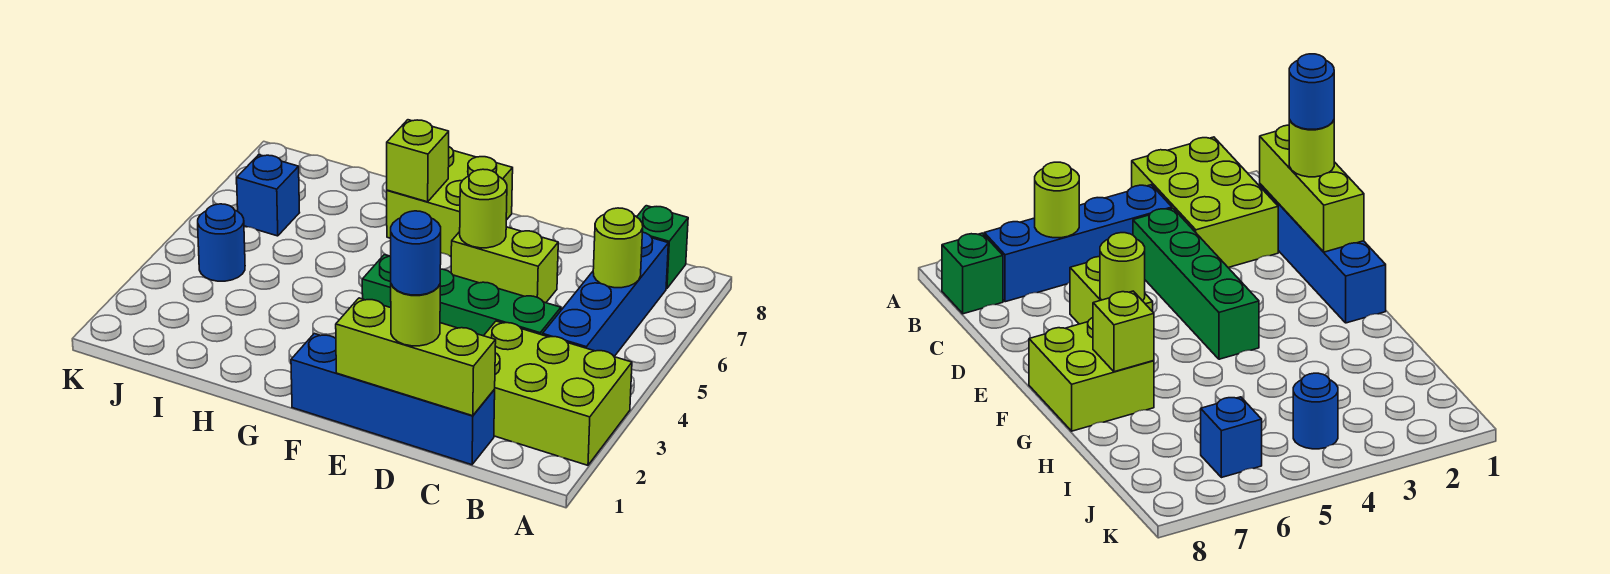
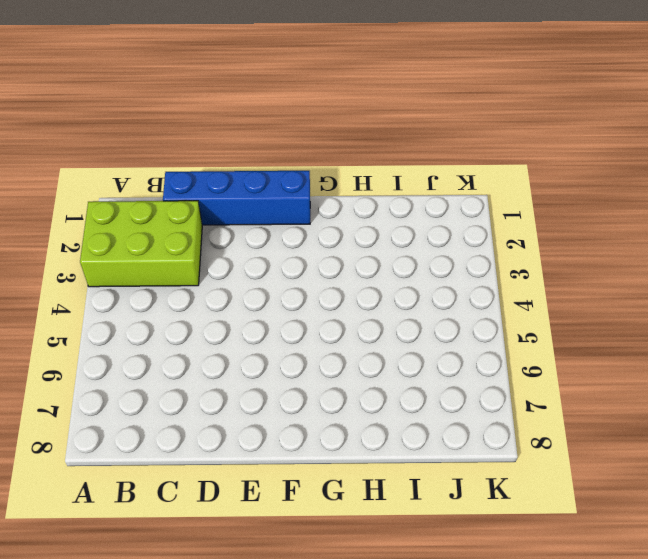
none -> blue brick B4:B7 level 1
none -> green brick B8 level 1
none -> green brick C4:F4 level 1

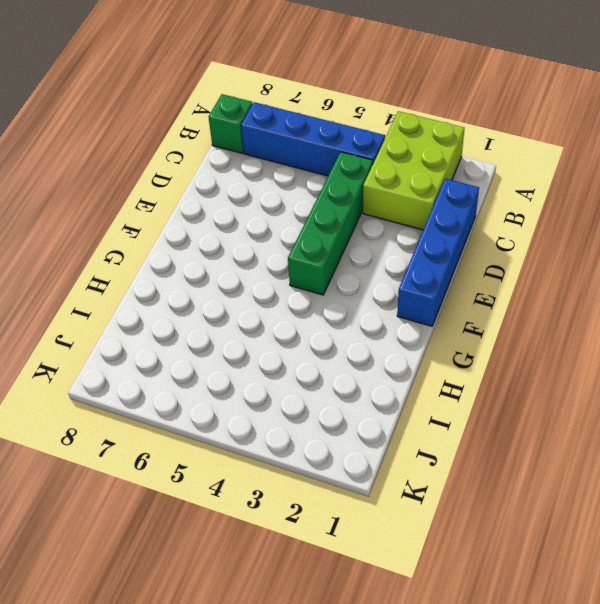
none -> lime brick D6:E6 level 1
none -> lime brick F7:G8 level 1
none -> blue round brick J4 level 1

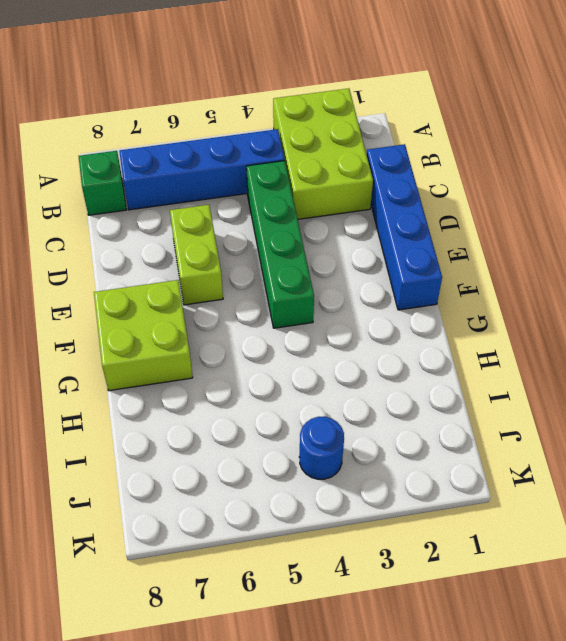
none -> blue brick J6 level 1
none -> lime round brick B6 level 2
none -> lime brick C1:E1 level 2

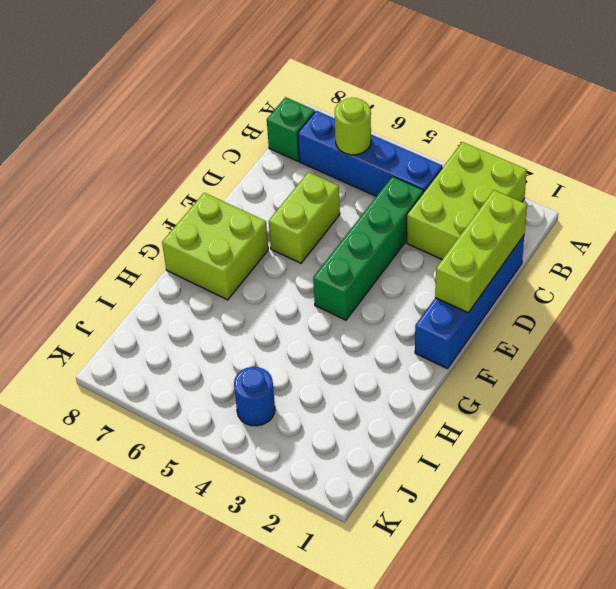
none -> blue brick J6 level 1
none -> lime round brick E6 level 2
none -> lime brick G7 level 2

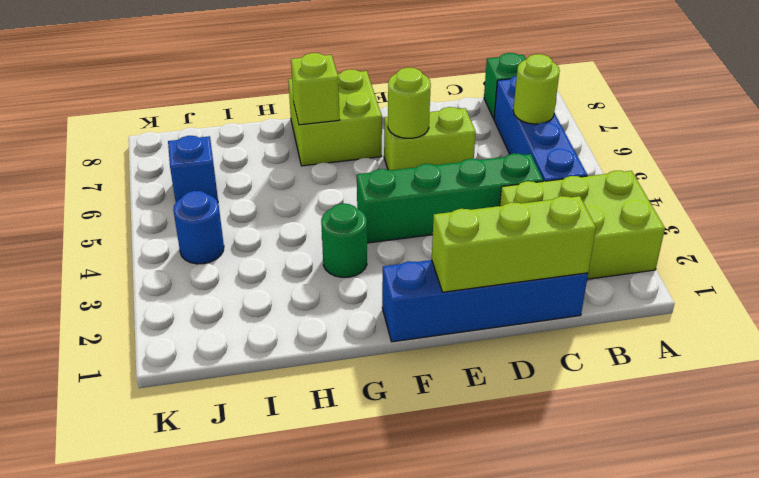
green round brick G3 level 1 -> none
none -> lime round brick D1 level 3
none -> blue round brick D1 level 4

